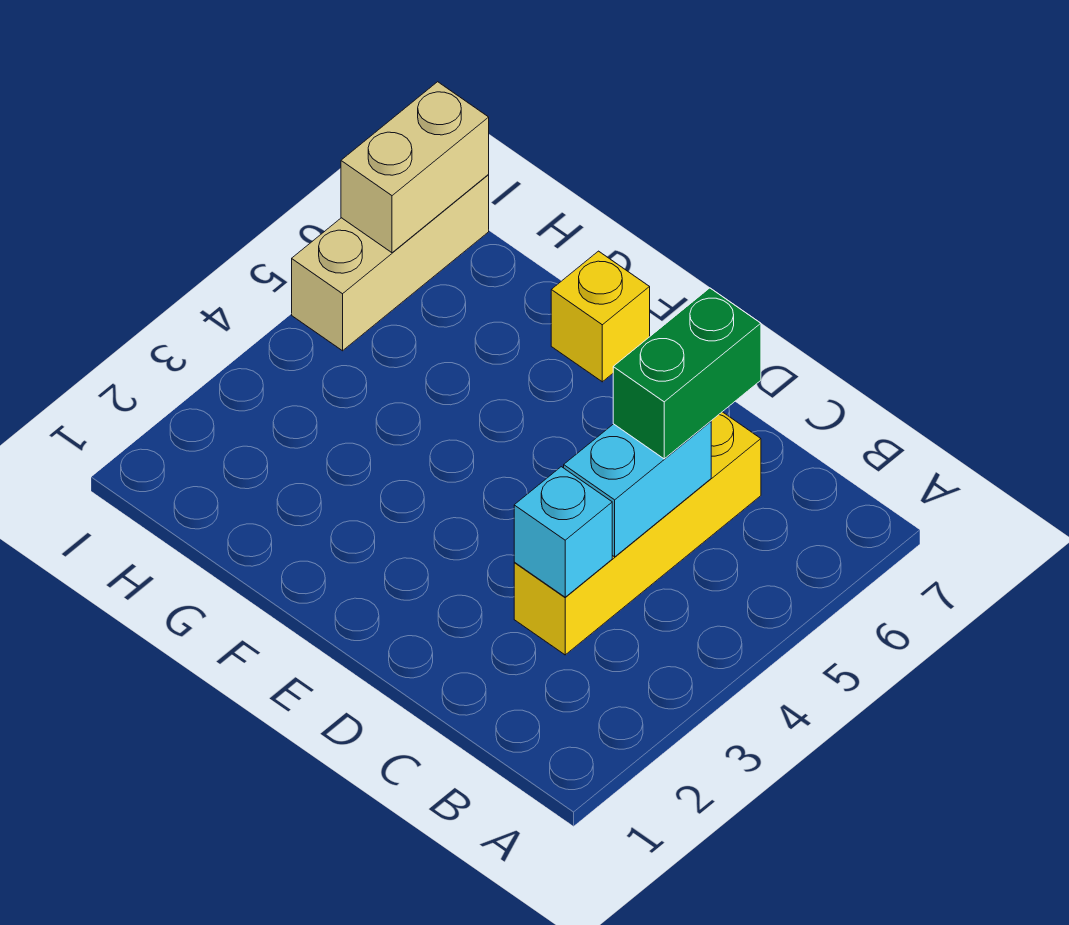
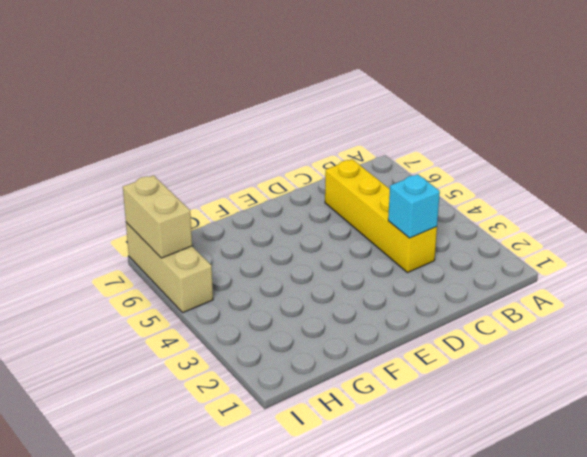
none -> yellow brick F7 level 1
none -> cyan brick C4:C5 level 2

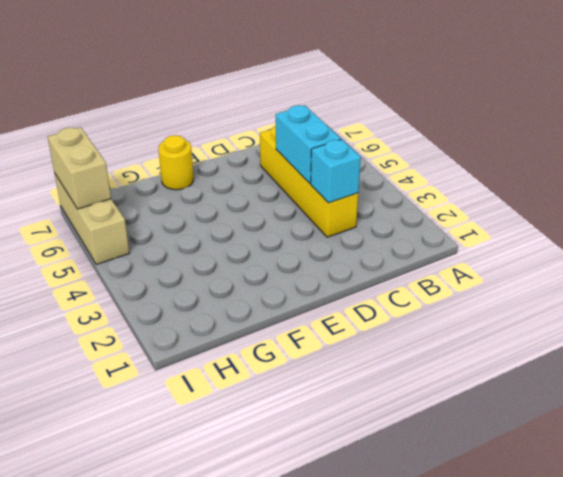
yellow round brick F7 level 1 -> yellow brick F7 level 1
none -> green brick C5:C6 level 3

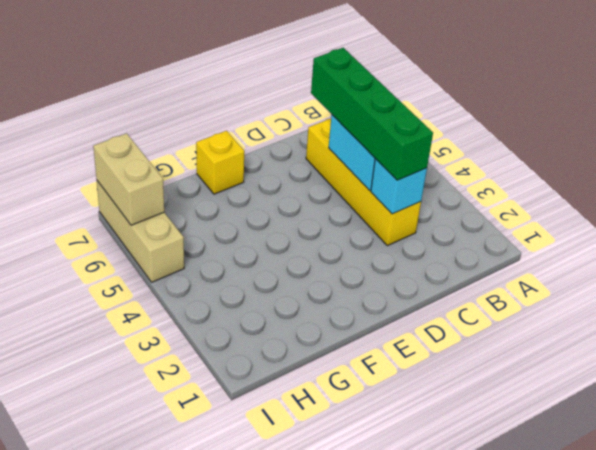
green brick C3:C6 level 3 -> green brick C5:C6 level 3

